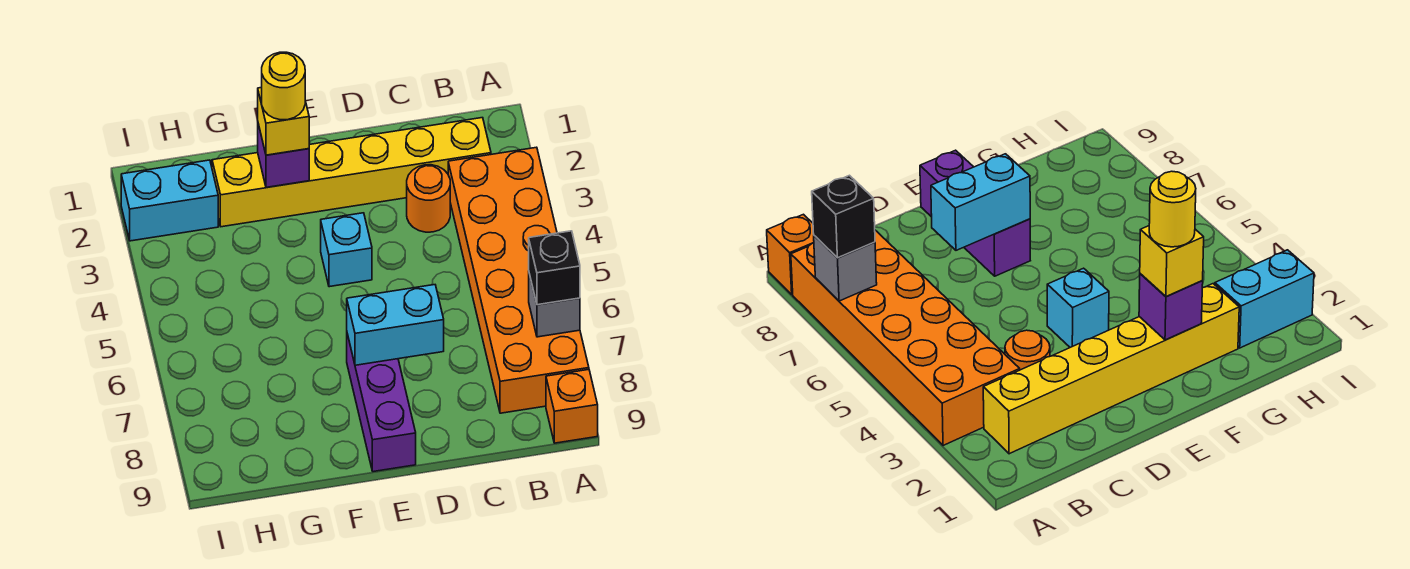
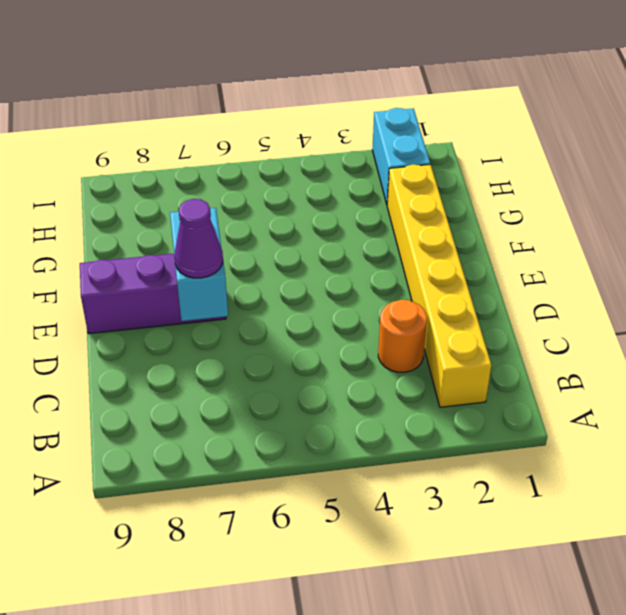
purple cone D7 level 3 -> none
none -> orange brick A3:B8 level 1
none -> orange brick A9 level 1
none -> cyan brick E4 level 1

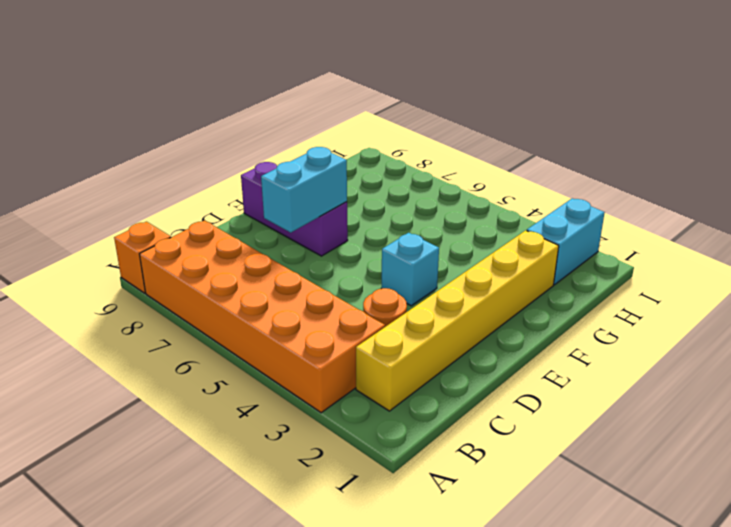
none -> grey brick A7 level 2
none -> purple brick F2 level 2
none -> black brick A7 level 3

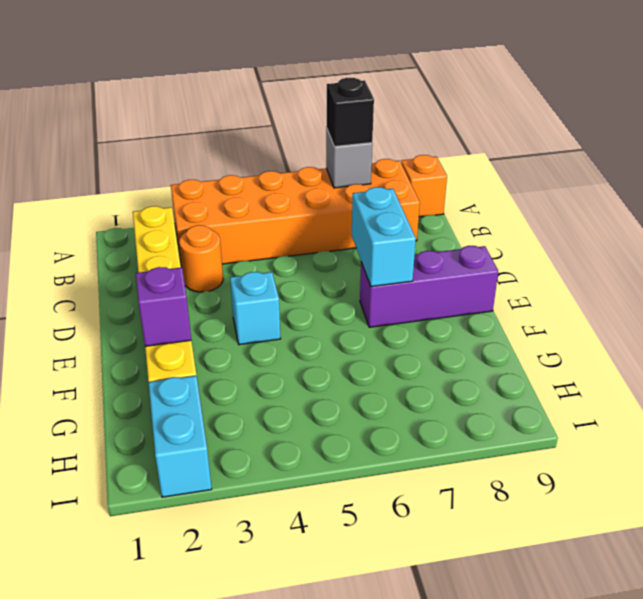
none -> yellow brick F2 level 3
none -> yellow round brick F2 level 4

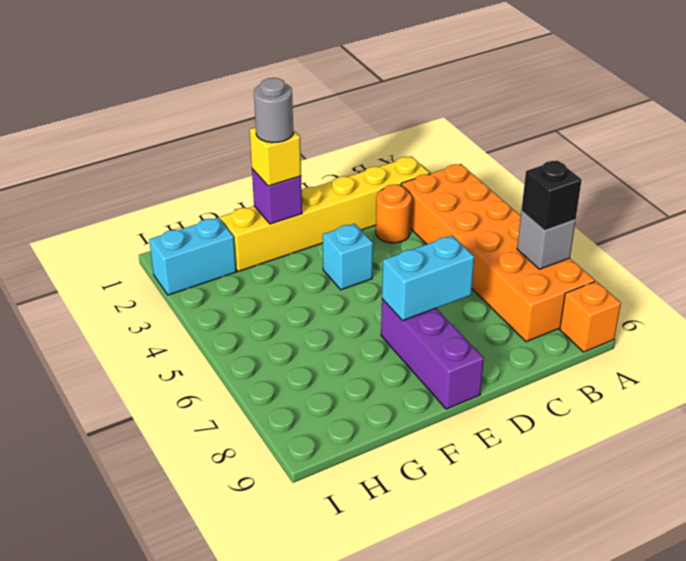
grey round brick F2 level 4 -> yellow round brick F2 level 4

